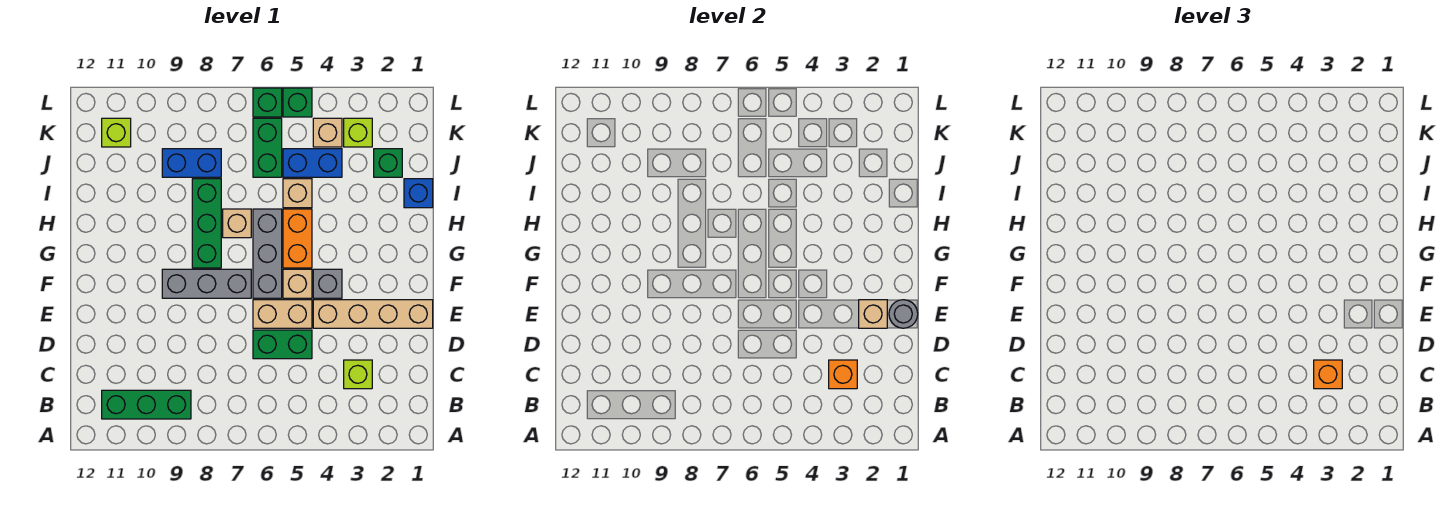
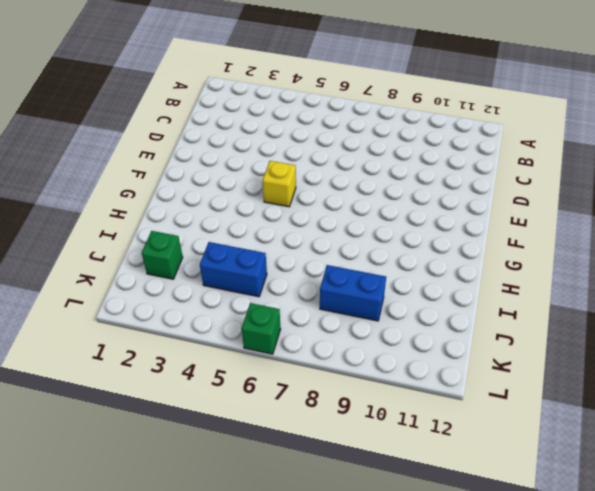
yellow brick F5 level 1 -> tan brick F5 level 1
none -> green brick B9:B11 level 1
none -> lime brick C3 level 1
none -> green brick D5:D6 level 1

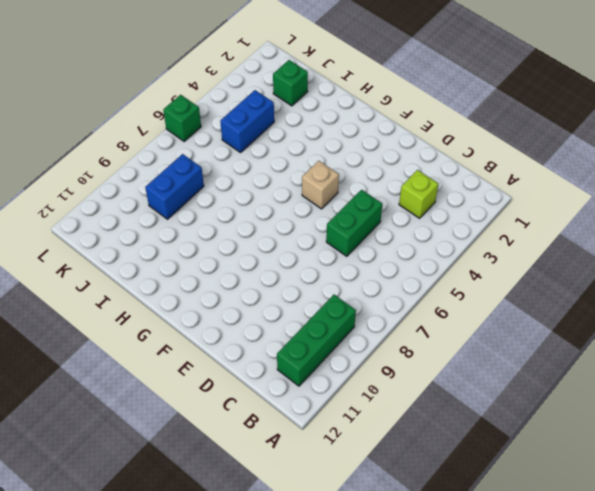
none -> tan brick E1:E4 level 1
none -> tan brick E5:E6 level 1
none -> grey brick F4 level 1

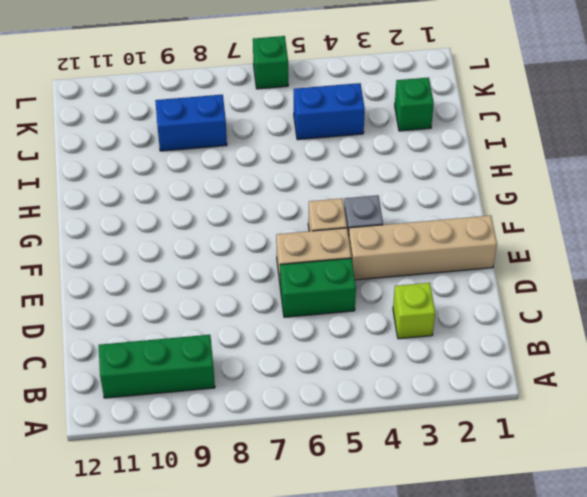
none -> grey brick F6:H6 level 1
none -> grey brick F7:F9 level 1
none -> orange brick G5:H5 level 1

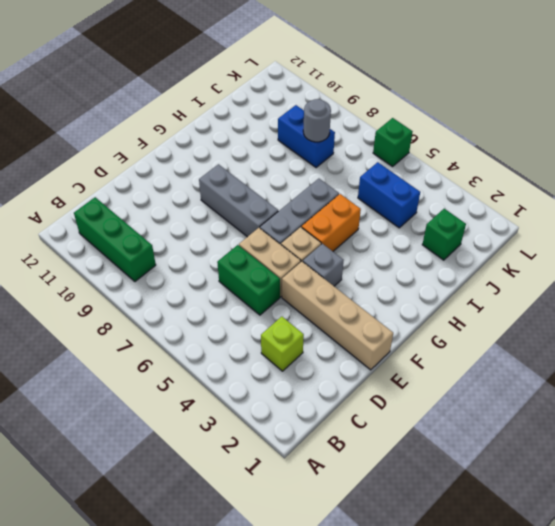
grey round brick J8 level 2 -> grey round brick E1 level 2
none -> green brick G8:I8 level 1
none -> tan brick H7 level 1
none -> blue brick I1 level 1

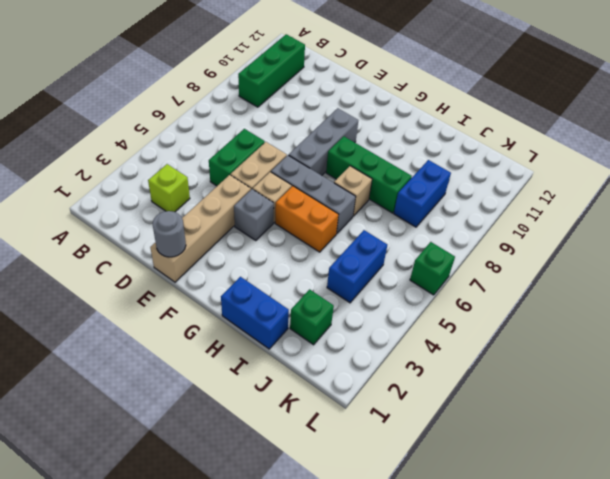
blue brick H1:I1 level 1 -> blue brick I1 level 1
none -> tan brick I5 level 1
none -> green brick J6:K6 level 1
none -> lime brick K3 level 1

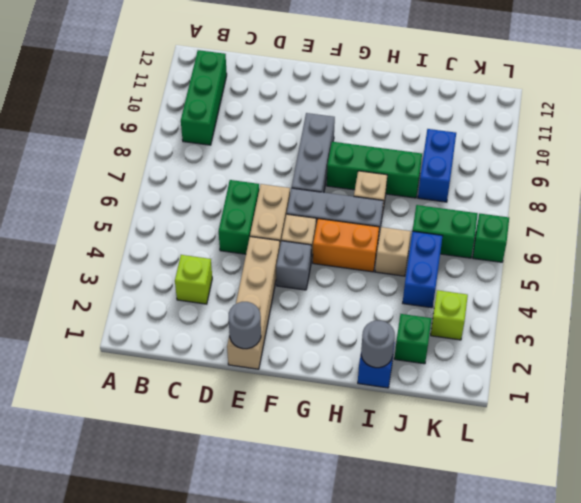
grey round brick I1 level 2 -> none
none -> tan brick K4 level 1
none -> lime brick K11 level 1
none -> green brick L5 level 1

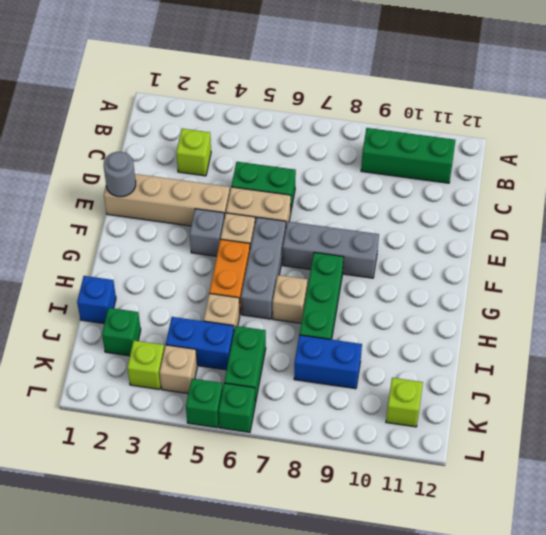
none -> orange brick C3 level 2
none -> tan brick E2 level 2
none -> orange brick C3 level 3

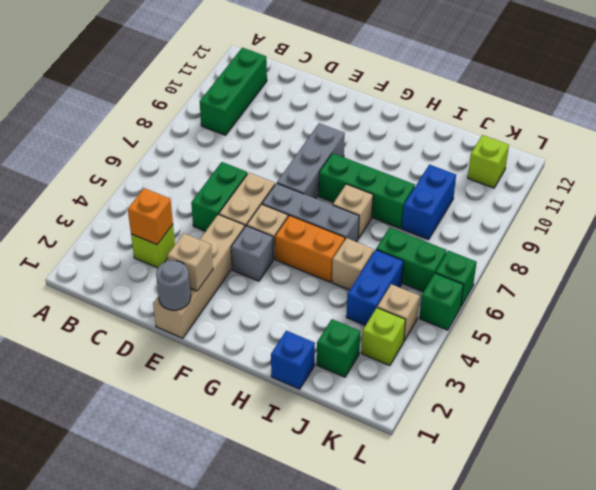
none -> orange brick C3 level 3

